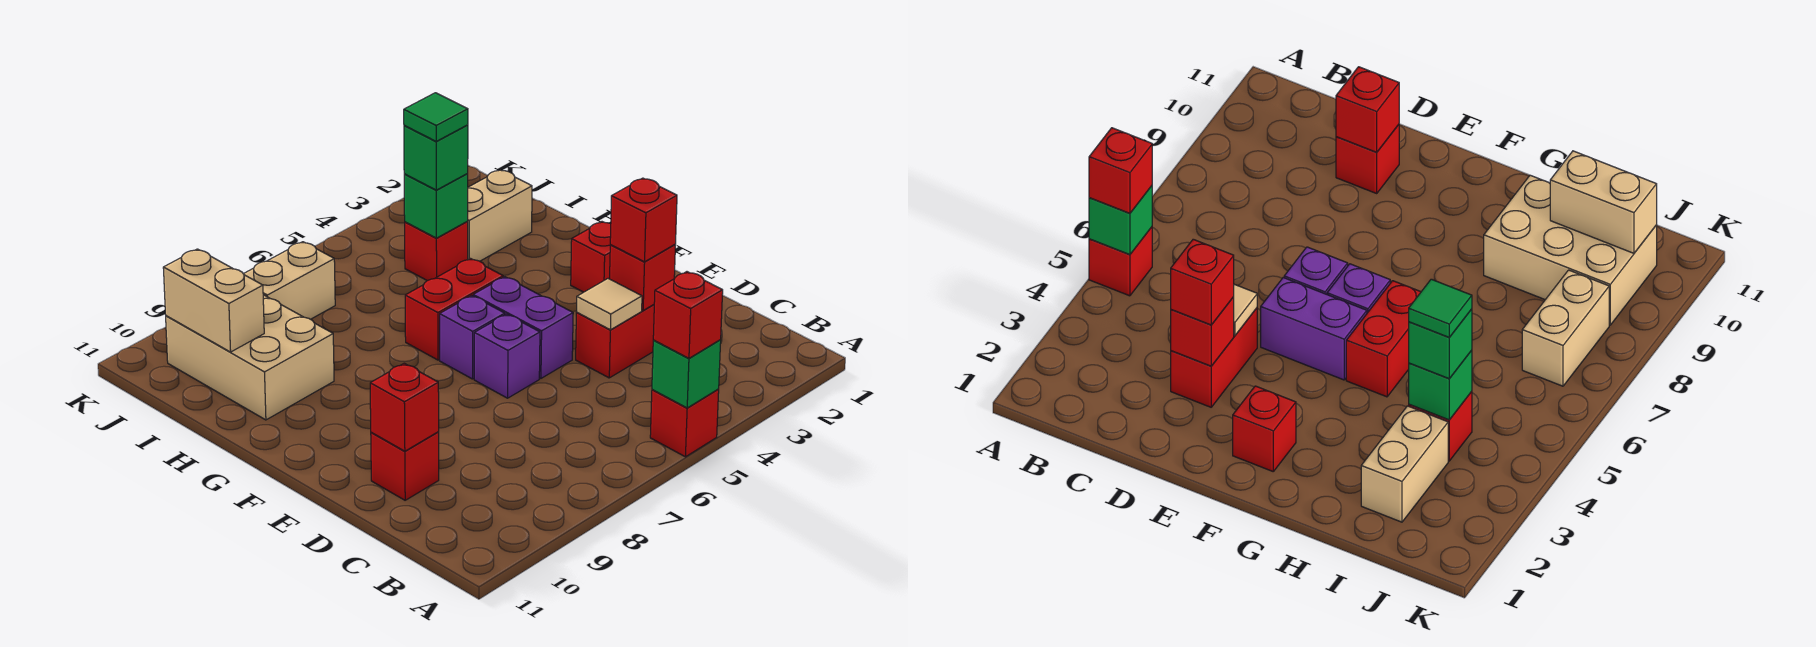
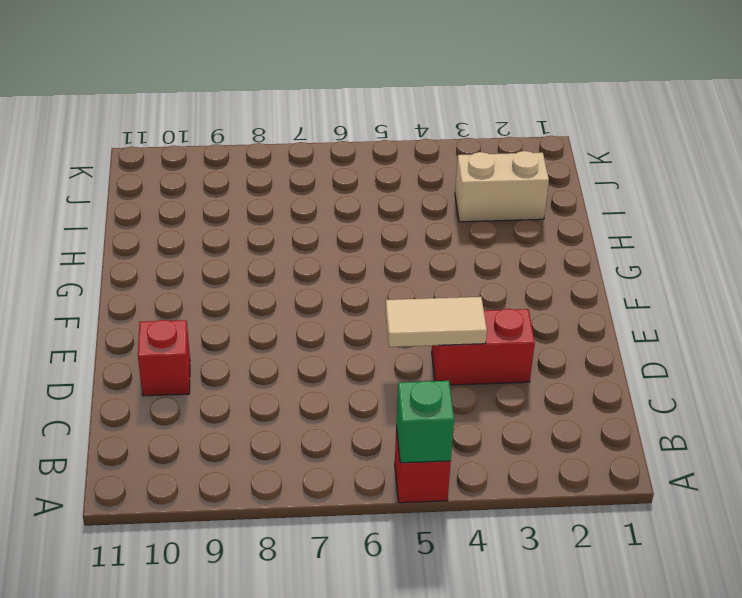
tan tile D4:D5 level 2 -> tan tile D4 level 2
none -> purple brick E5:F5 level 1
none -> purple brick E6 level 1
none -> red brick F2 level 1

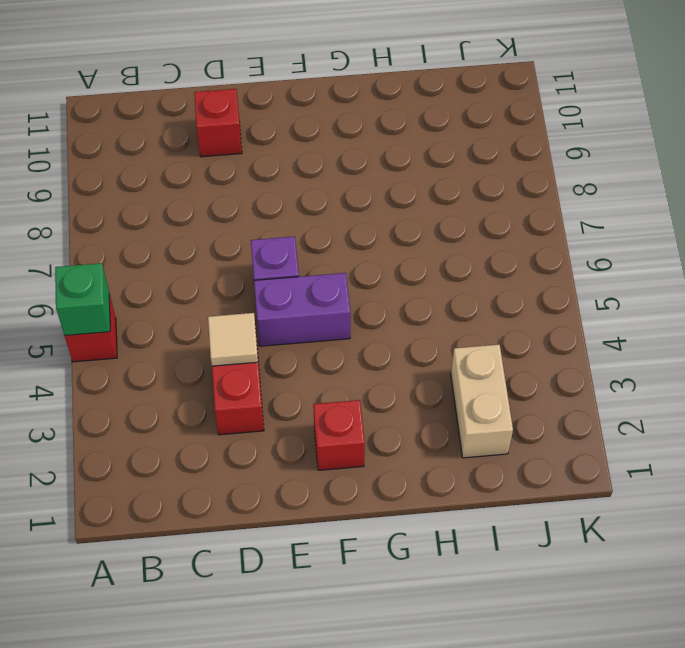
none -> purple brick F6 level 1
none -> red brick G5:G6 level 1
none -> tan brick H9:J10 level 1

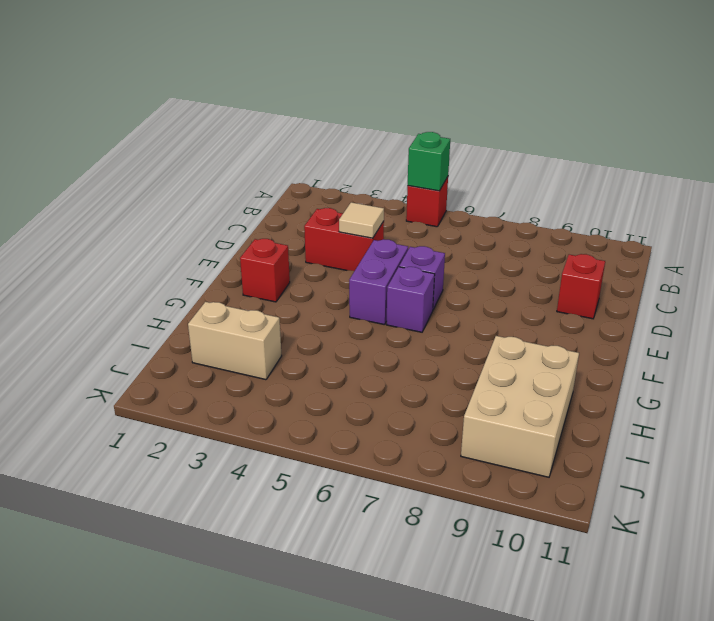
none -> red brick G5:G6 level 1
none -> red brick I4 level 1
none -> tan brick J7:J8 level 1

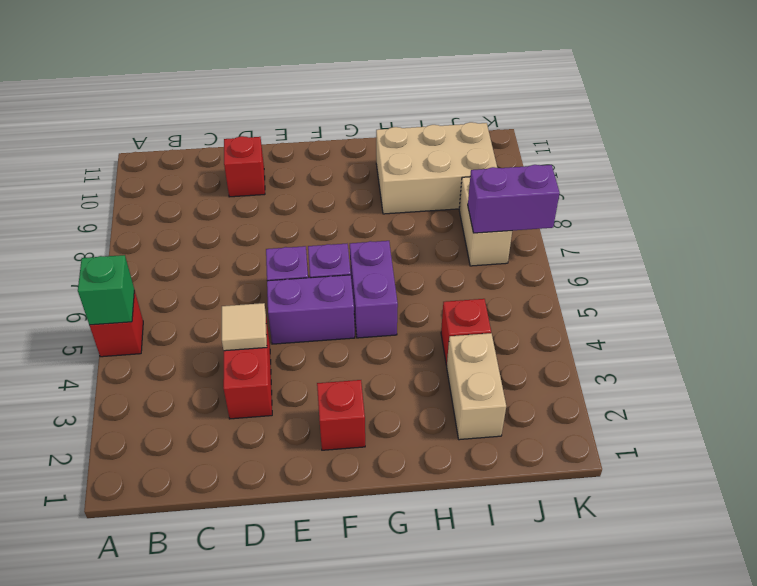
purple brick G5:G6 level 1 -> red brick G5:G6 level 1
purple brick J7:K7 level 2 -> none
none -> red brick D3 level 2
none -> red brick D10 level 2
none -> green brick I4 level 2

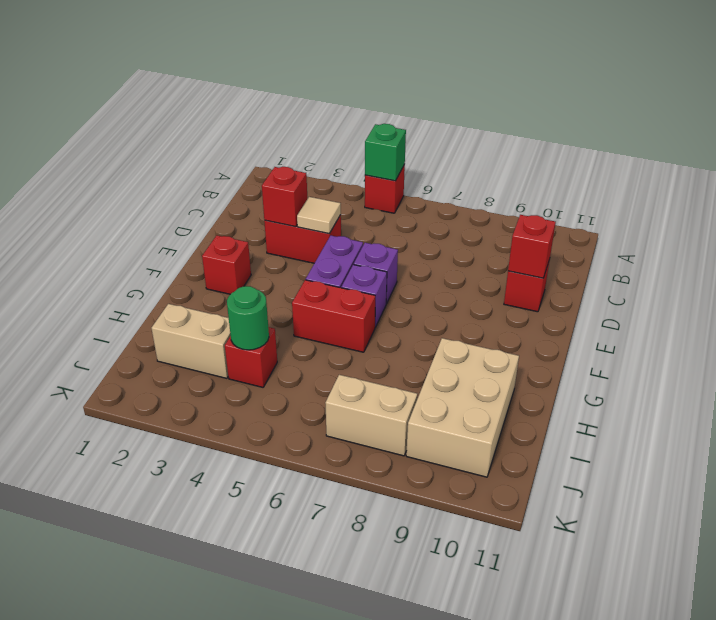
green round brick I4 level 2 -> green brick I4 level 2
none -> tan brick I10:J10 level 2
none -> red brick A5 level 3
none -> red brick D3 level 3

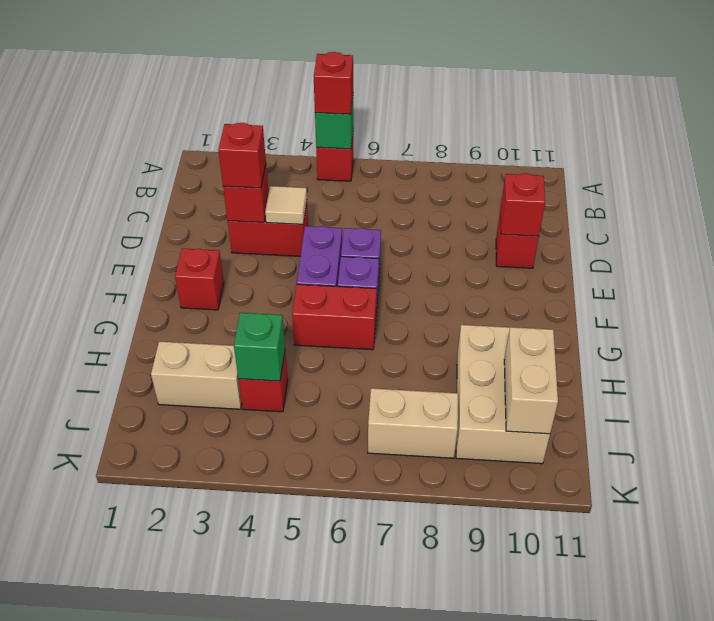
none -> green brick I4 level 3
none -> green tile I4 level 4

